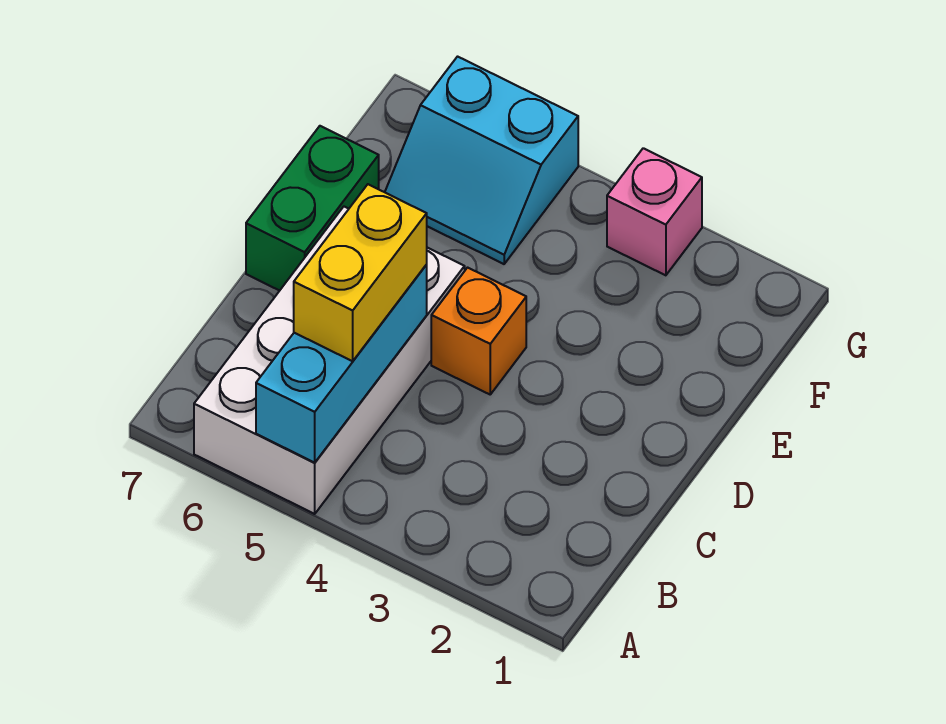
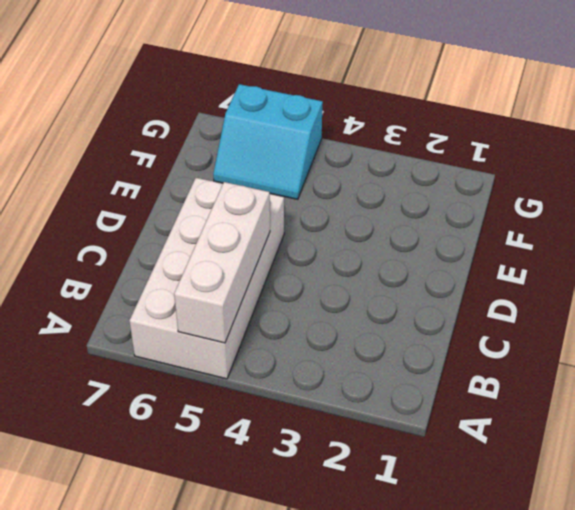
white brick A5:C5 level 2 -> cyan brick A5:C5 level 2
none -> orange brick D4 level 1
none -> green brick D7:E7 level 1

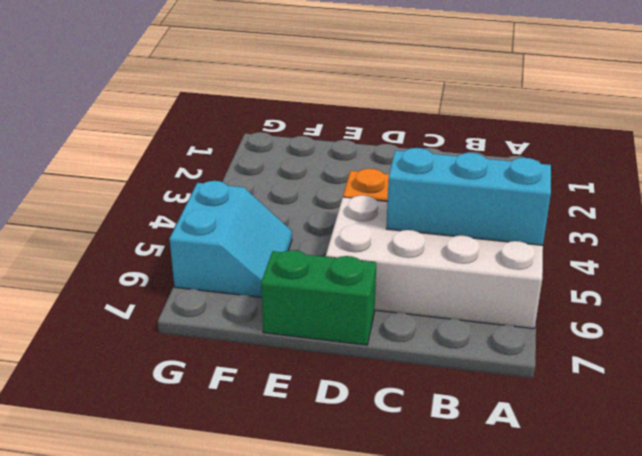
none -> pink brick G3 level 1
none -> yellow brick B5:C5 level 3

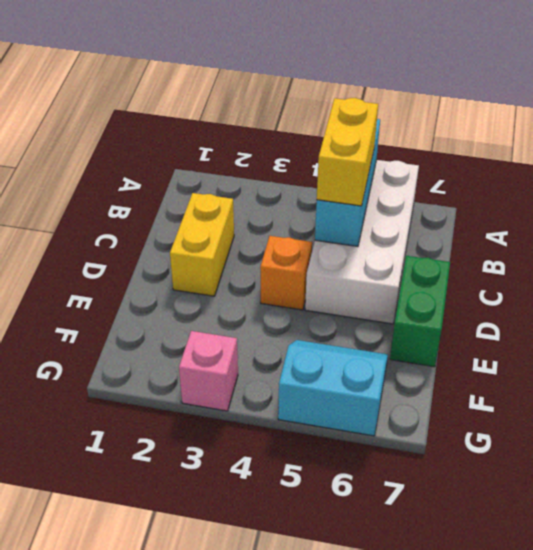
yellow brick C2:D2 level 1 -> none

